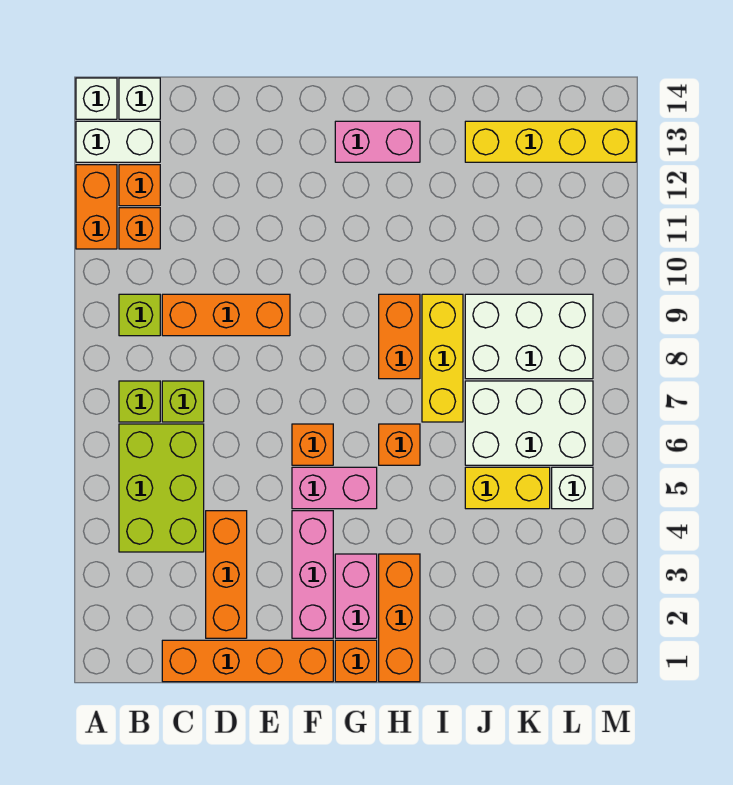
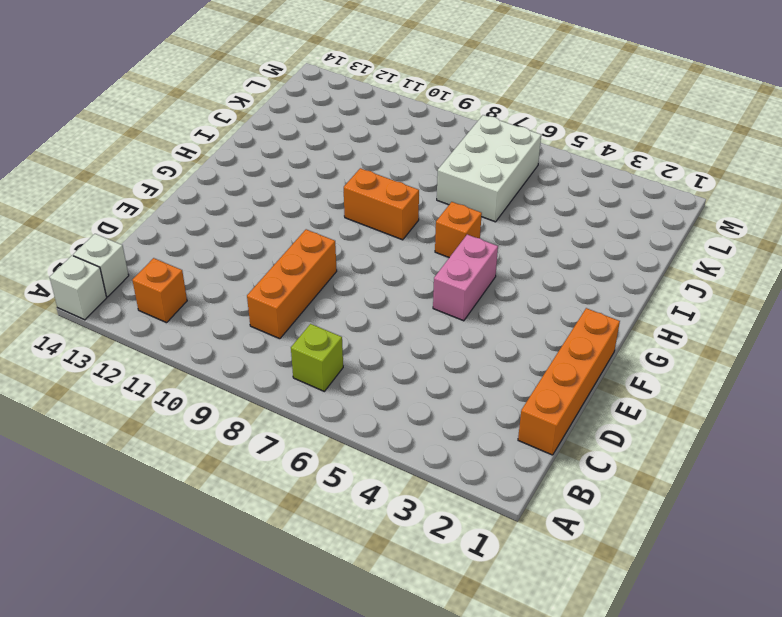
none -> orange brick A11:A12 level 1
none -> white brick A13:B13 level 1
none -> lime brick B4:C6 level 1

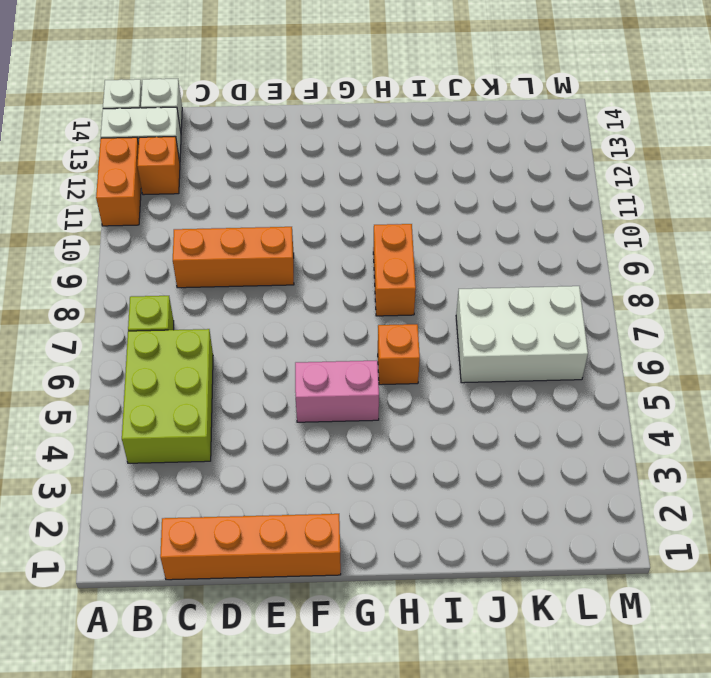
none -> lime brick B9 level 1
none -> orange brick B11 level 1
none -> lime brick C7 level 1

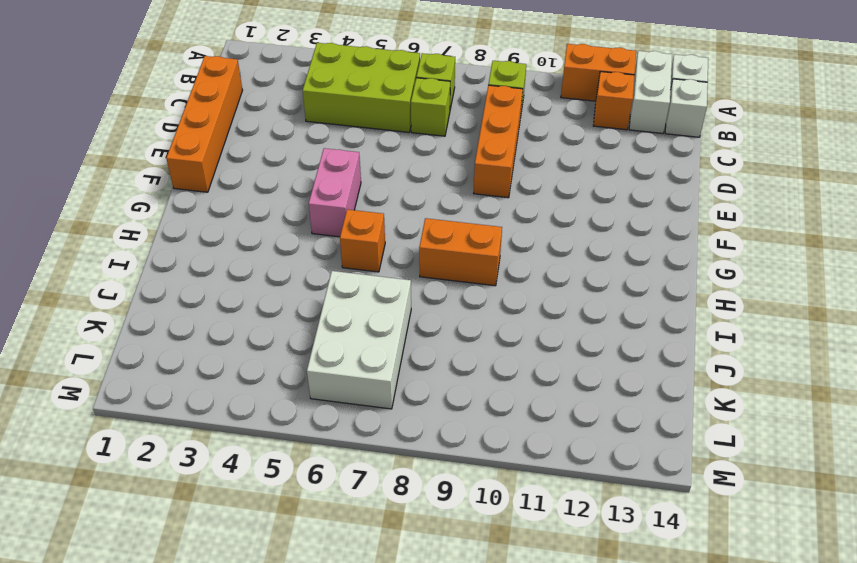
none -> orange brick B11 level 1
none -> orange brick D2:D4 level 1
none -> pink brick F2:F4 level 1

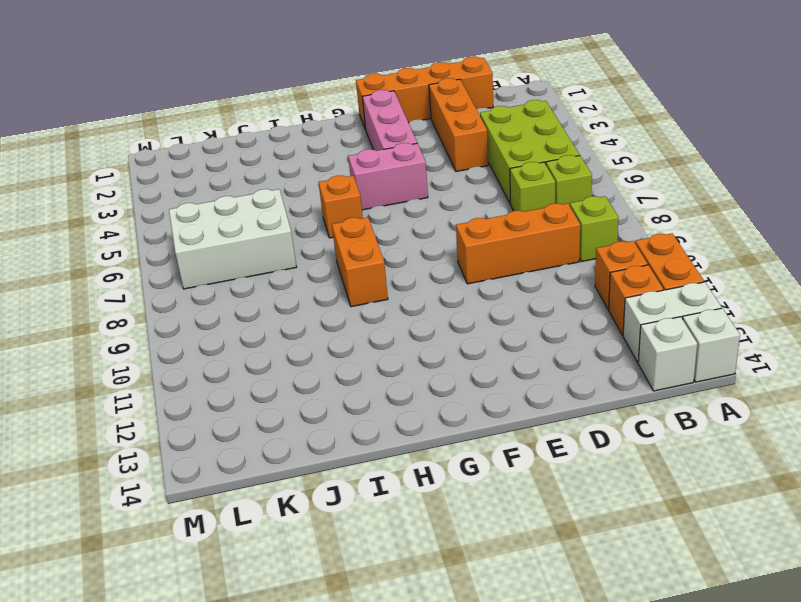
none -> orange brick F6 level 1
none -> orange brick G1 level 1
none -> pink brick G2:G3 level 1

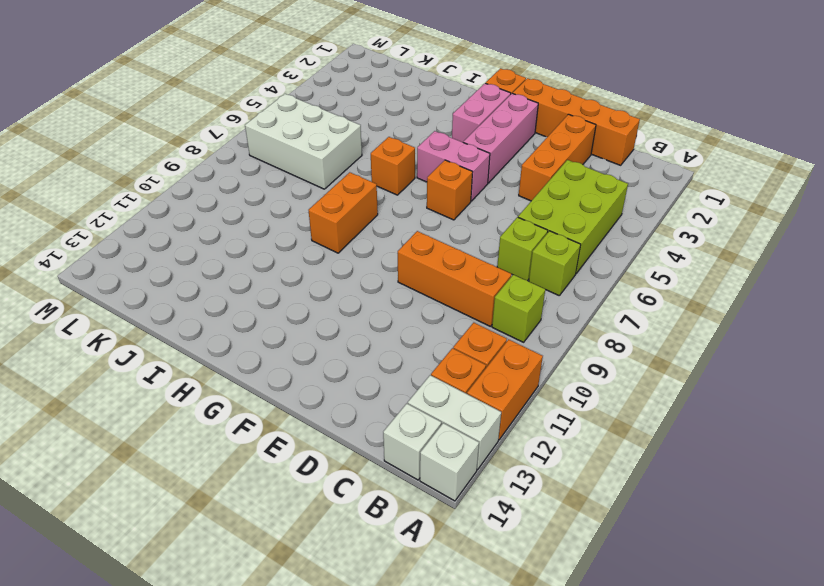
none -> pink brick G13:H13 level 1
none -> orange brick H1:H3 level 1
none -> yellow brick I7:I9 level 1

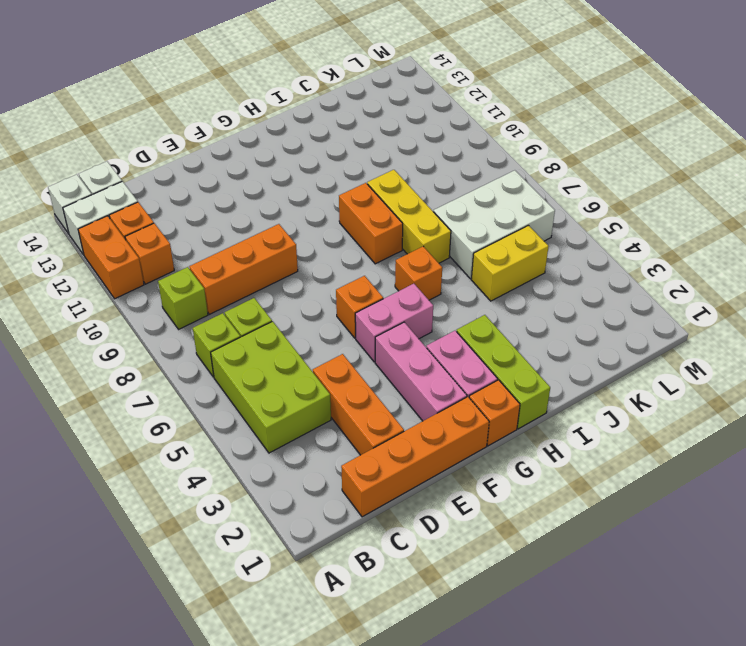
lime brick H1:H3 level 1 -> orange brick H1:H3 level 1
none -> pink brick G13:H13 level 1
none -> white brick J8:L9 level 1
none -> yellow brick J13:M13 level 1

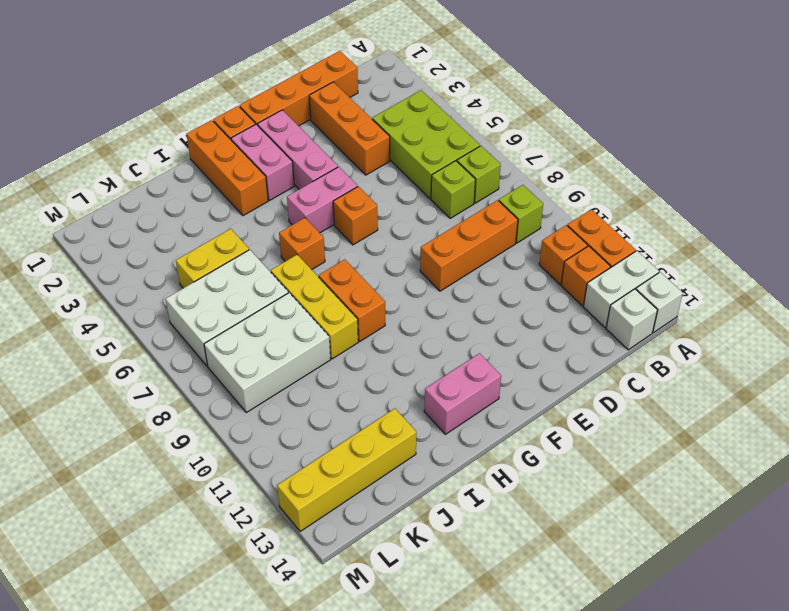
none -> white brick L5 level 1

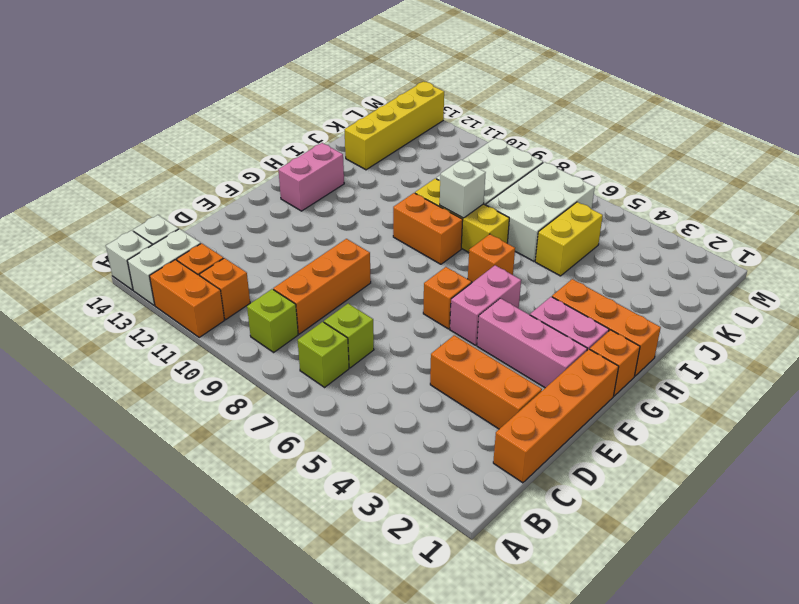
white brick I8 level 2 -> white brick L5 level 1
none -> lime brick B4:C6 level 1

